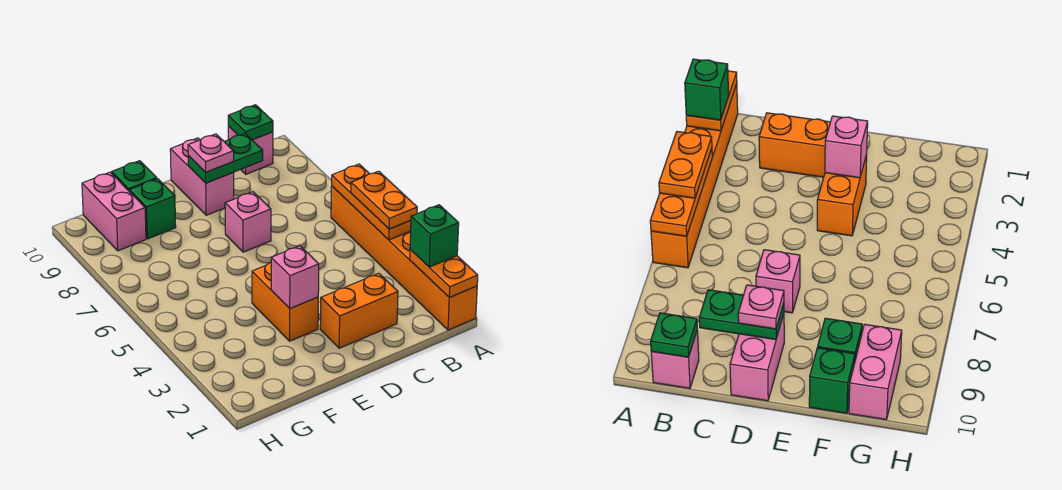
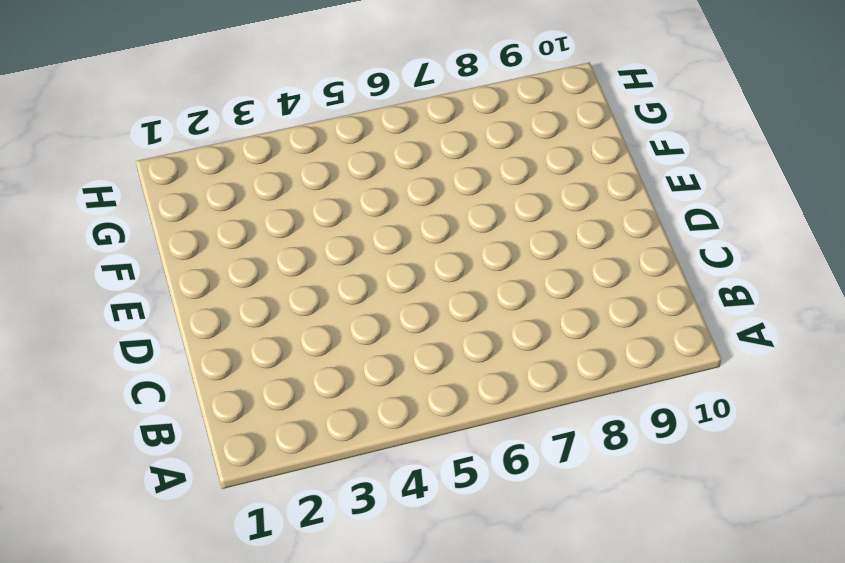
none -> orange brick A1:A6 level 1
none -> pink brick B10 level 1
none -> orange brick C2:D2 level 1

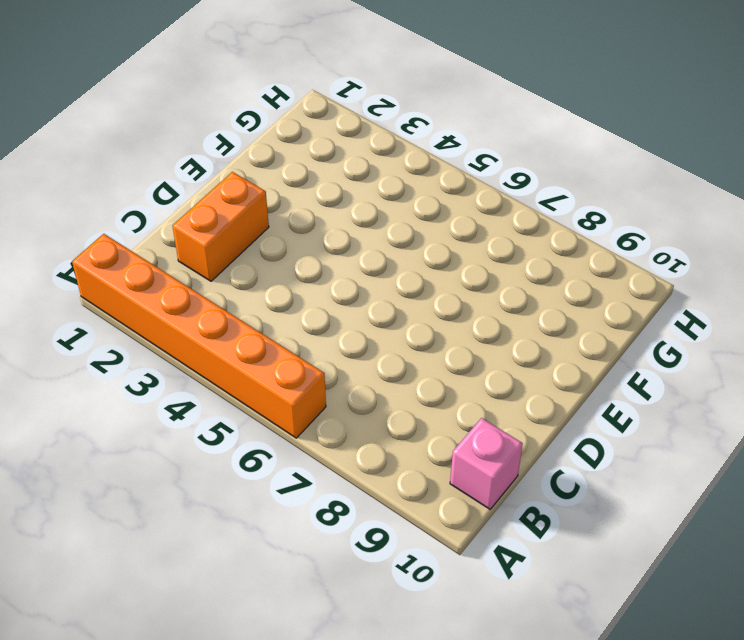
none -> pink brick D7 level 1
none -> pink brick D9:D10 level 1
none -> orange brick E3:E4 level 1

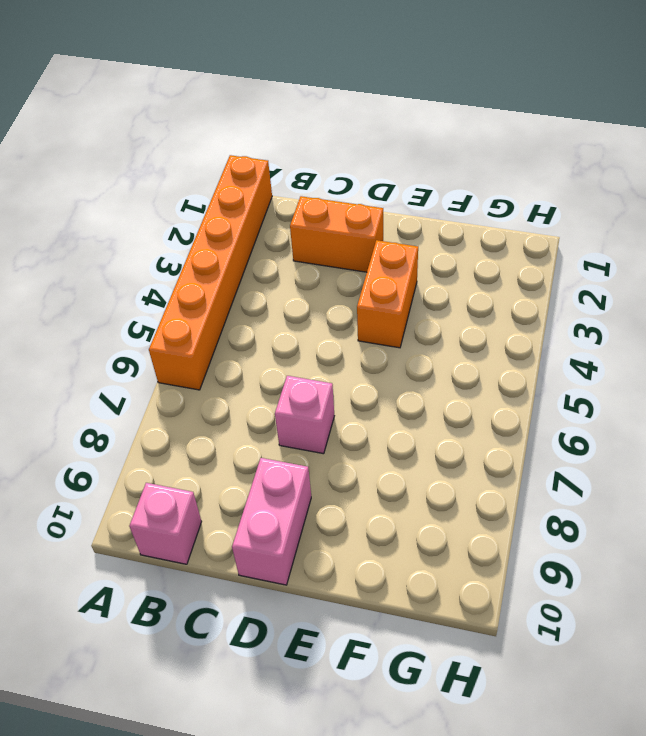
none -> green brick F9 level 1
none -> green brick F10 level 1
none -> pink brick G9:G10 level 1

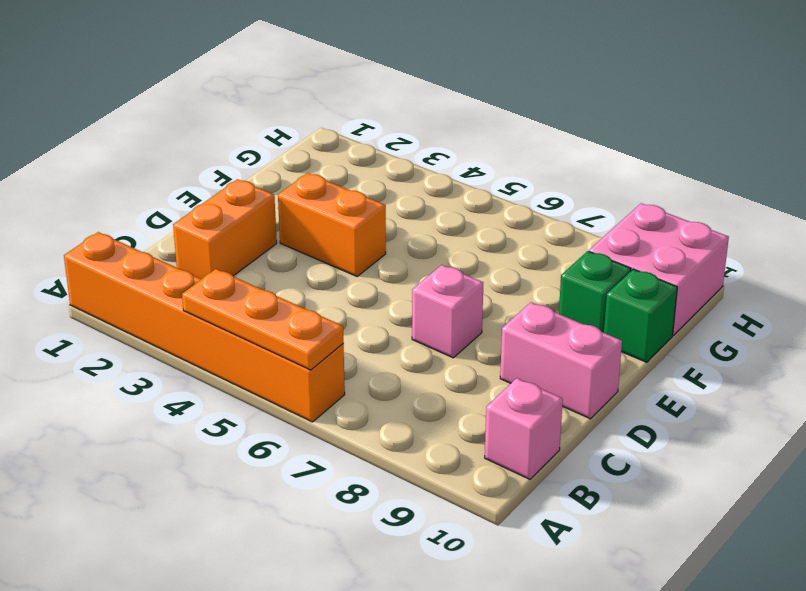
pink brick G9:H10 level 1 -> pink brick G9:G10 level 1
none -> orange plate A1:A2 level 2
none -> green plate B10 level 2
none -> green plate C9:D9 level 2

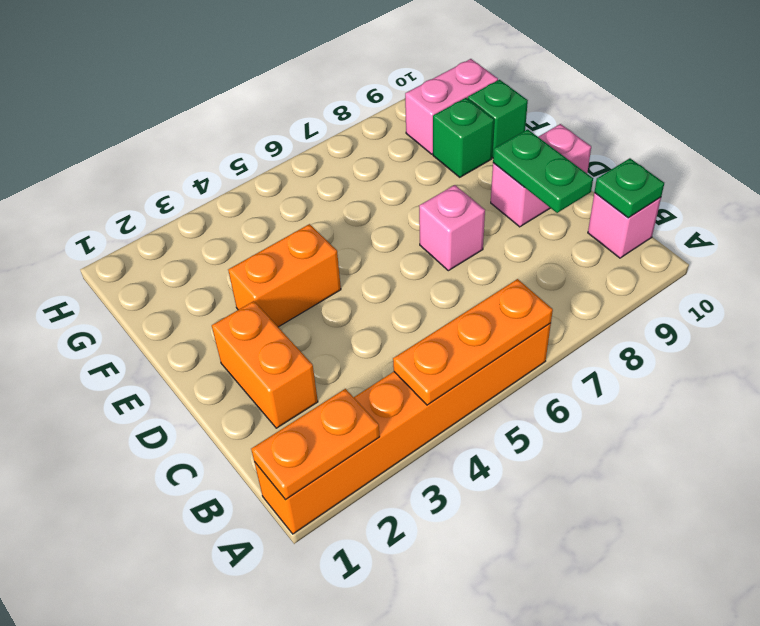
none -> pink brick E3 level 2
none -> green brick A2 level 3
none -> orange plate A4:A5 level 3

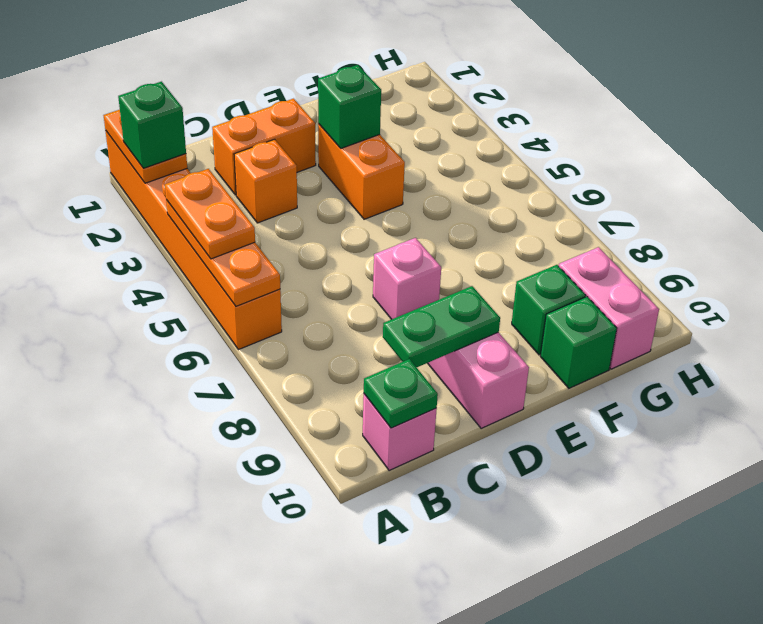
orange brick C3 level 1 -> none
green brick E3 level 2 -> pink brick E3 level 2
none -> pink plate D9 level 3

